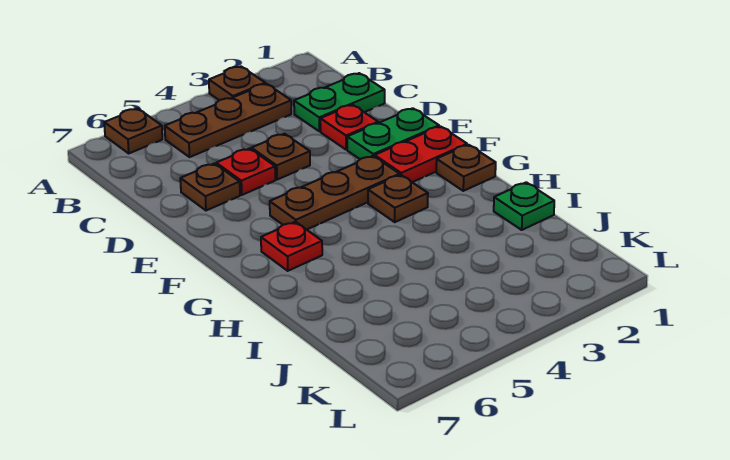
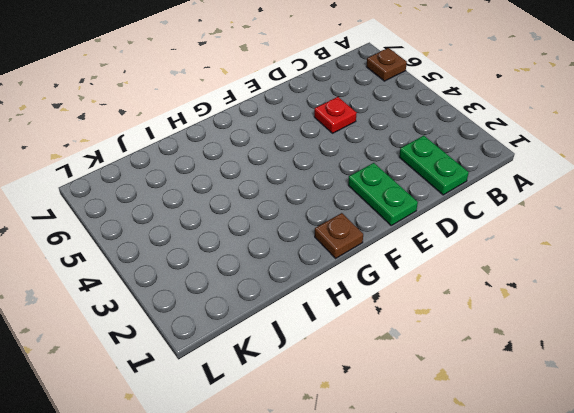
none -> brown plate A3 level 1
none -> brown plate B3:B5 level 1
none -> red plate D2 level 1

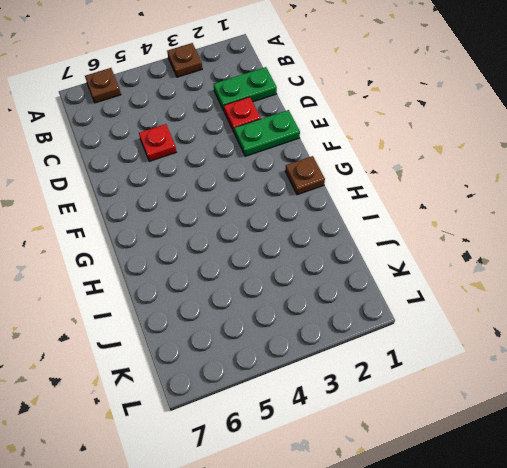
none -> brown plate B3:B5 level 1
none -> brown plate D4 level 1
none -> brown plate D6 level 1

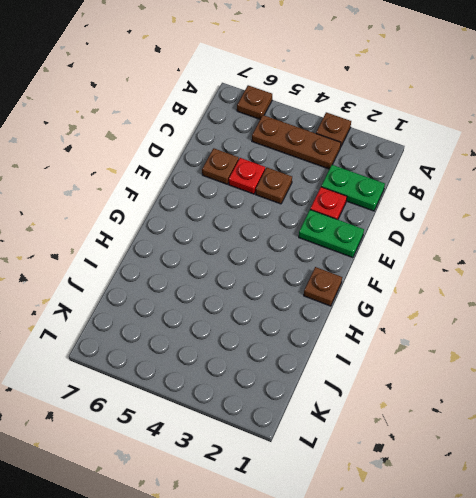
none -> red plate F1:F2 level 1
none -> brown plate F3:F5 level 1
none -> brown plate G3 level 1

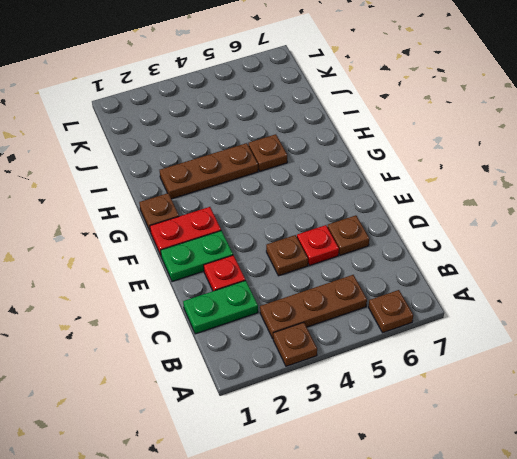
brown plate H2:H4 level 1 -> brown plate F3:F5 level 1
brown plate H5 level 1 -> brown plate G3 level 1
none -> red plate G6 level 1
none -> green plate I1 level 1

